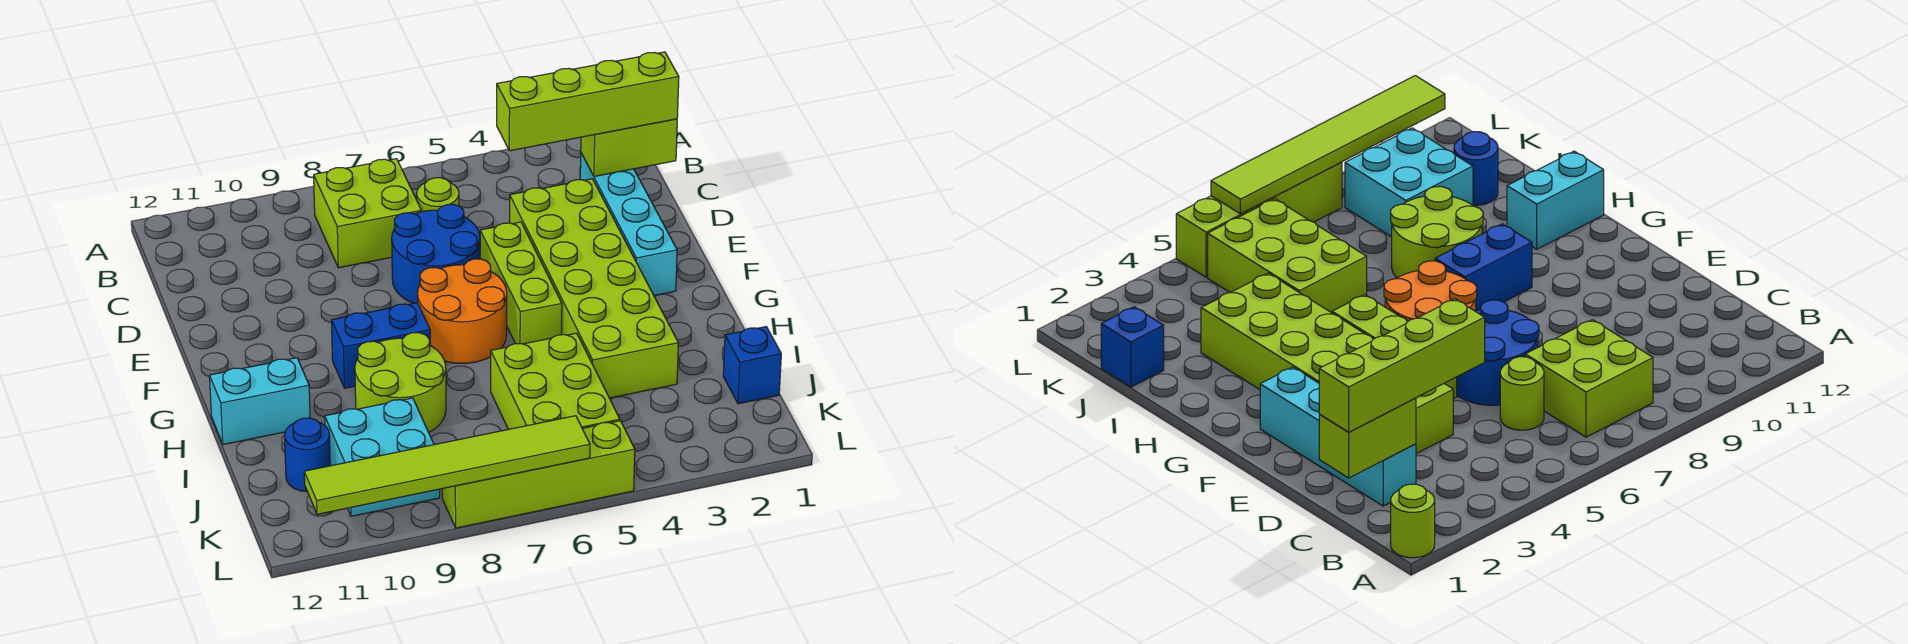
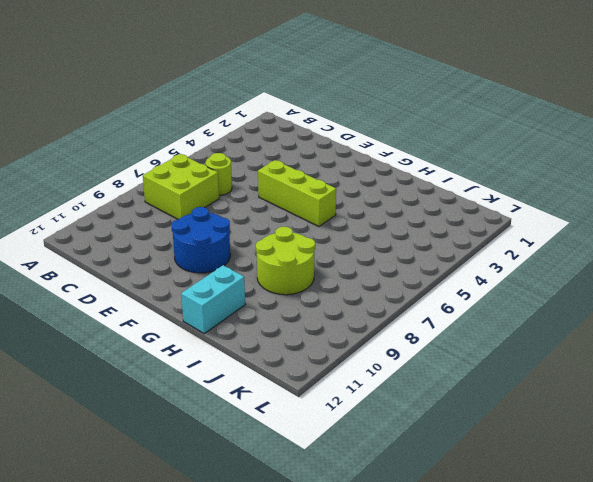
blue round brick E9:F10 level 1 -> blue round brick D6:E7 level 1
none -> lime round brick A1 level 1
none -> cyan brick C2:F2 level 1
none -> lime brick D3:I4 level 1

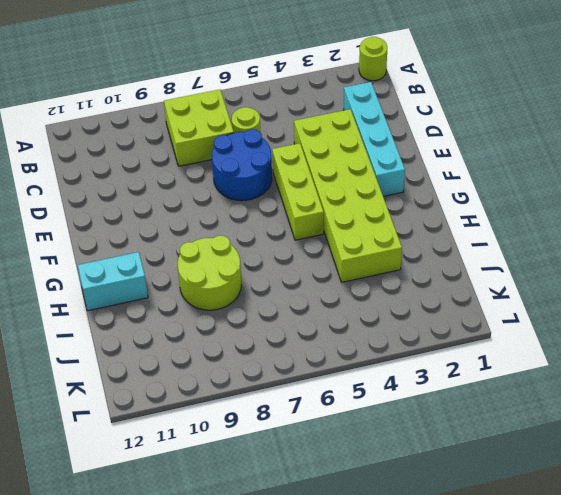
none -> orange round brick F6:G7 level 1
none -> blue brick G8:G9 level 1
none -> lime brick I5:K6 level 1

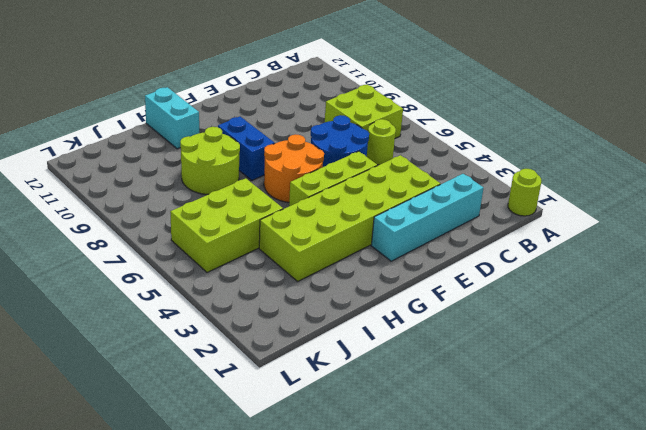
none -> blue brick J1 level 1
none -> cyan brick J9:K10 level 1
none -> blue round brick J11 level 1

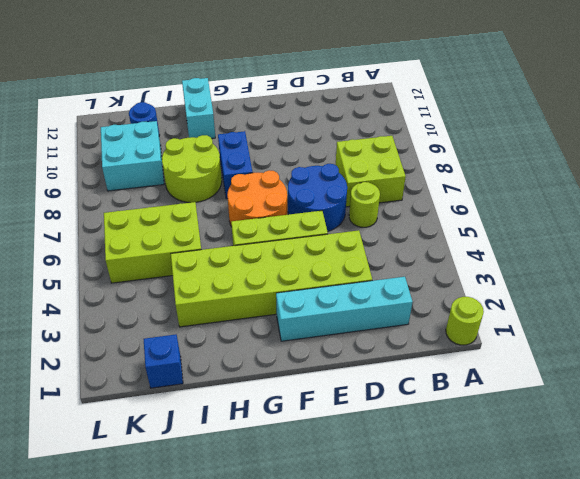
none -> lime brick L5:L8 level 1
none -> lime brick C1:C2 level 2
none -> lime tile L6:L11 level 2

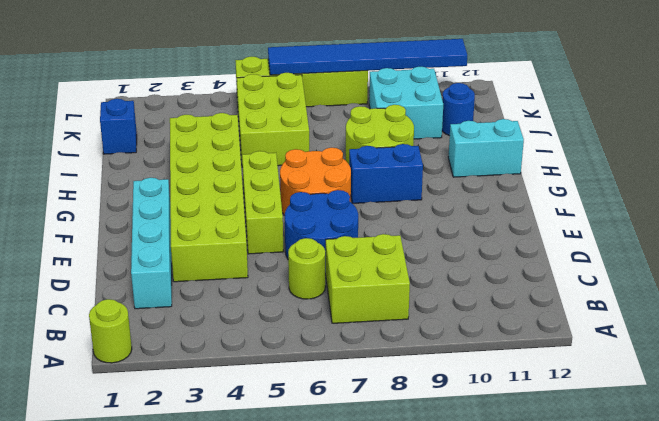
blue tile L6:L11 level 2 -> lime tile L6:L11 level 2
none -> lime brick C1:C2 level 2
none -> lime brick C1:C4 level 3

